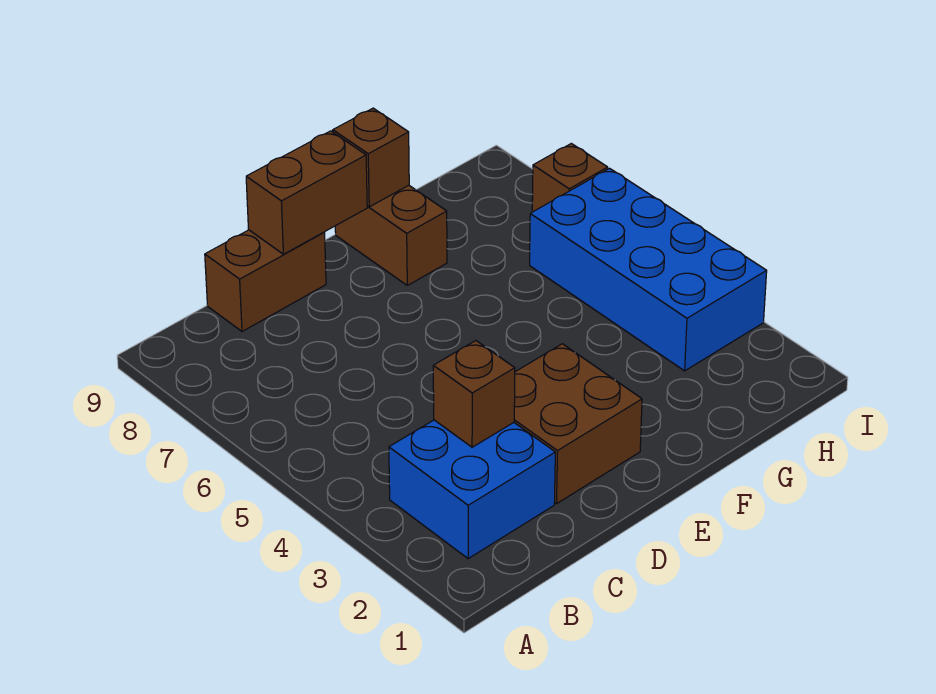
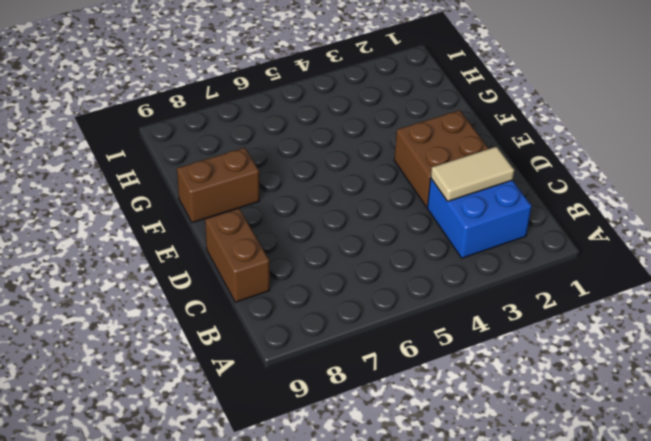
tan tile C2:C3 level 2 -> brown brick C3 level 2
none -> blue brick H3:I6 level 1
none -> brown brick I7 level 1

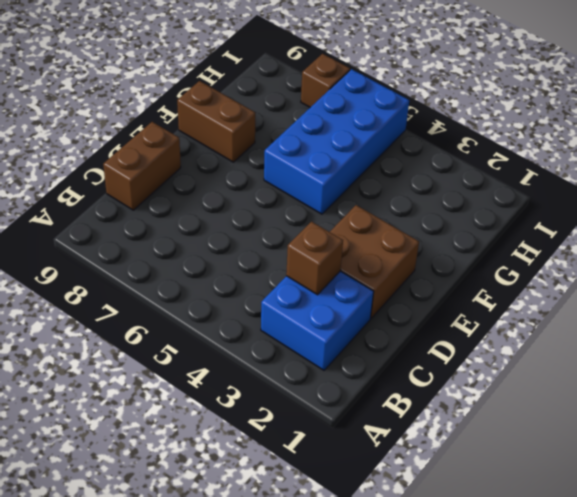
blue brick F5:I6 level 1 -> blue brick H3:I6 level 1
none -> brown brick D9:E9 level 2
none -> brown brick F9 level 2

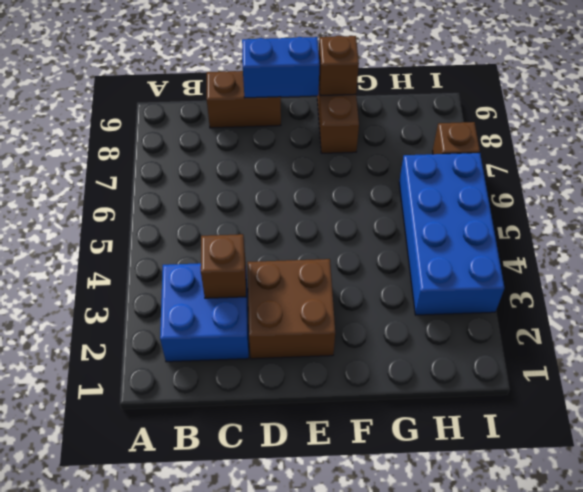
blue brick D9:E9 level 2 -> brown brick D9:E9 level 2

